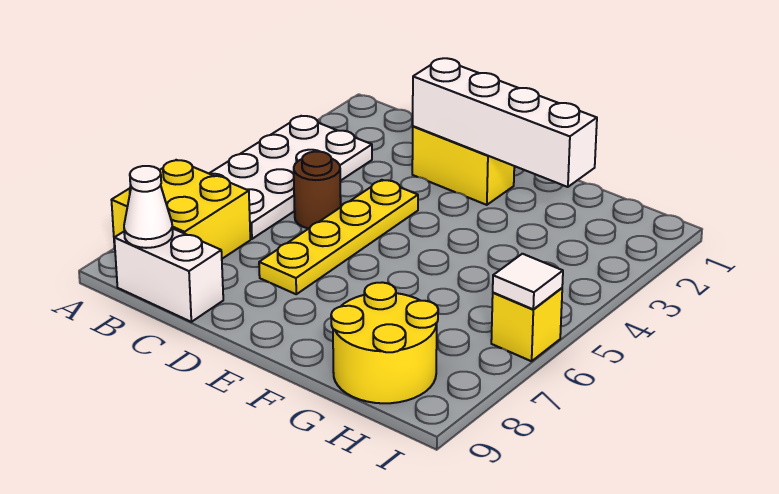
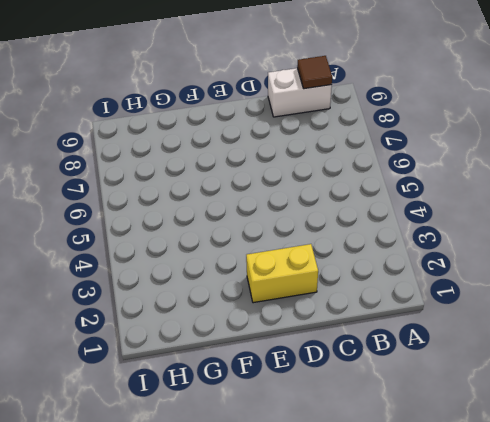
brown tile B9 level 2 -> white cone B9 level 2
none -> white plate A3:B6 level 1
none -> yellow brick A7:B8 level 1

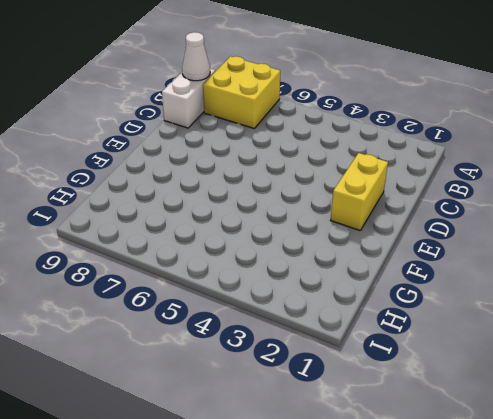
none -> white plate A3:B6 level 1
none -> brown round brick C5 level 1

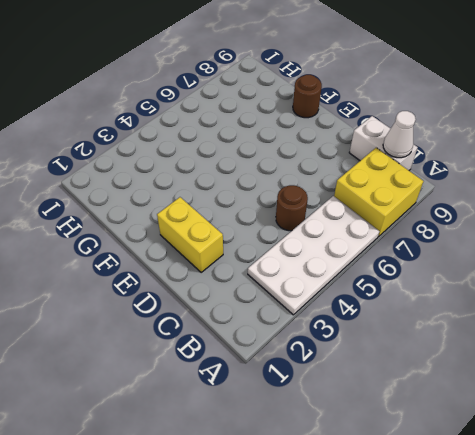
brown round brick F9 level 1 -> none
none -> yellow plate D4:D7 level 1
none -> yellow round brick G8:H9 level 1

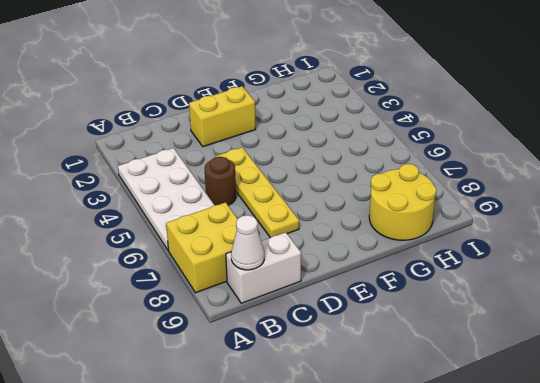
none -> yellow brick I6 level 1
none -> white brick D2:G2 level 2

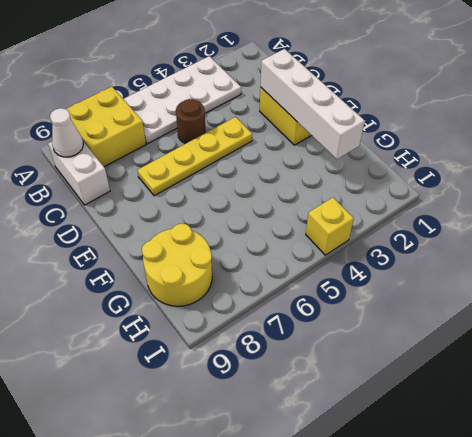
yellow brick I4 level 1 -> yellow brick I6 level 1
none -> white tile I6 level 2

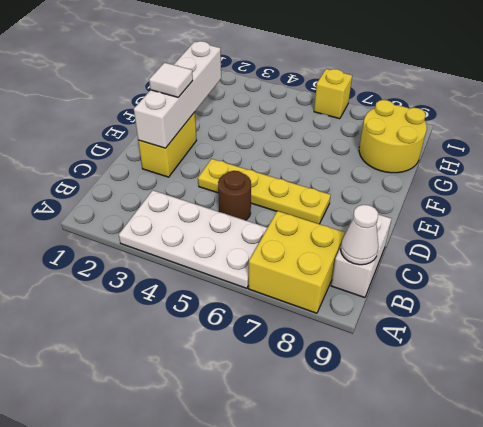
white tile E2 level 3 -> white tile I6 level 2

